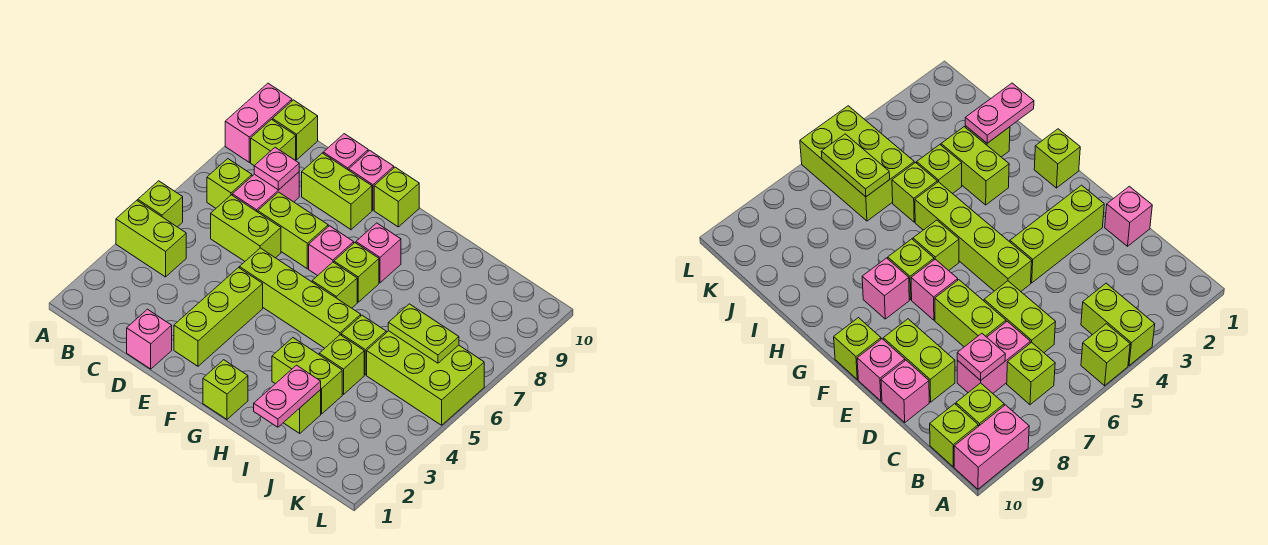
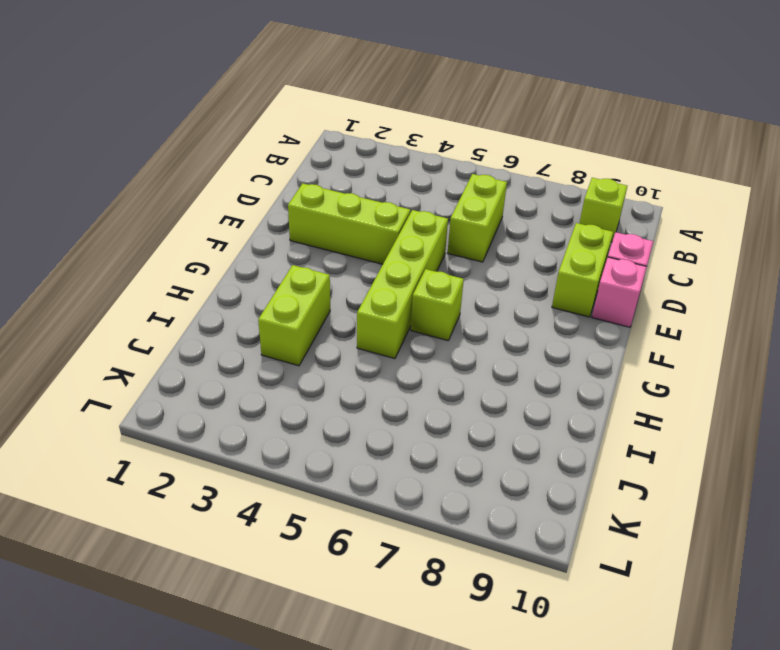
none -> lime brick A4:B4 level 1
none -> lime brick A5 level 1
none -> pink brick A9:A10 level 1

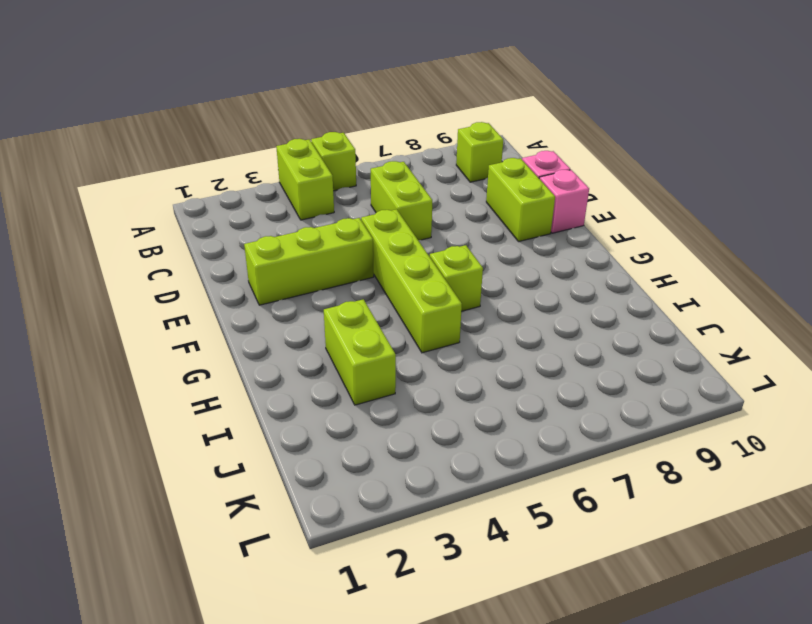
none -> pink brick A9:A10 level 1
none -> lime brick B7 level 1
none -> lime brick B10 level 1

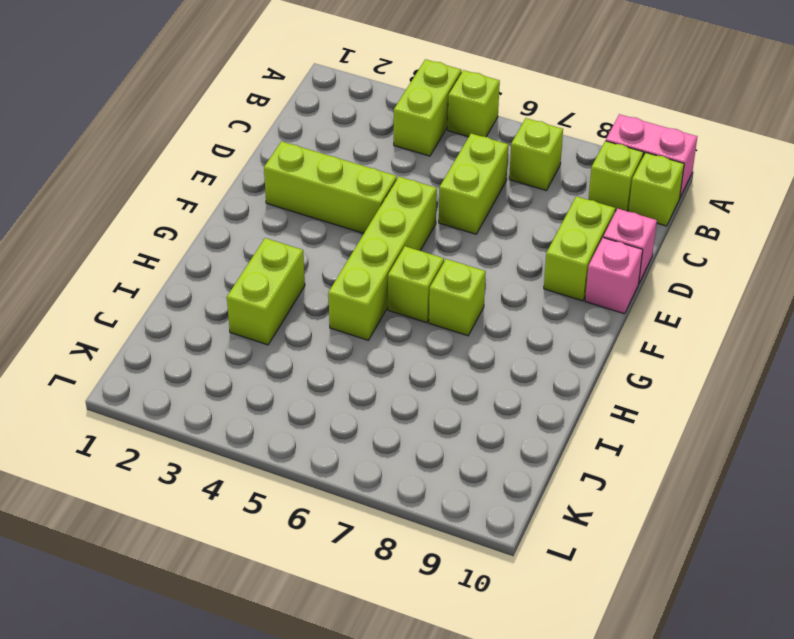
none -> pink brick C7:C8 level 1
none -> pink brick D1 level 1
none -> lime brick D7:E7 level 1

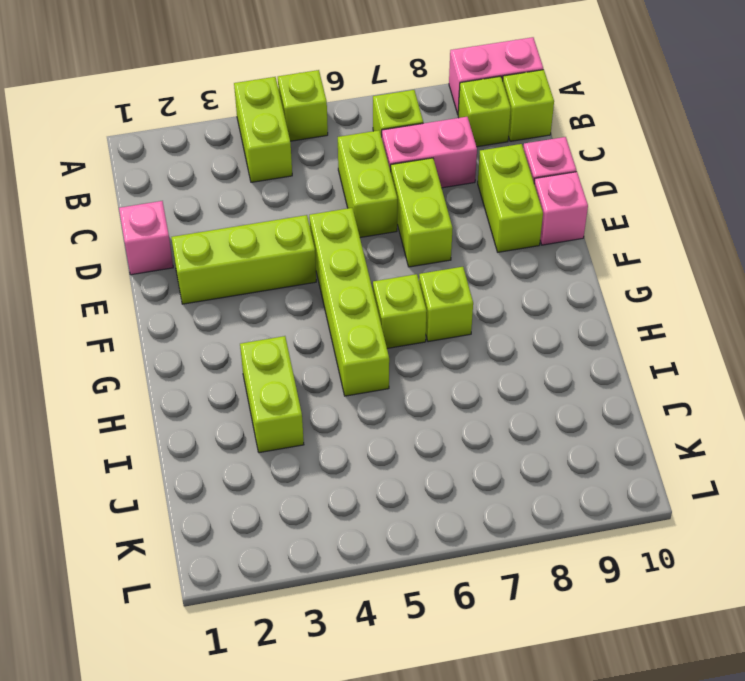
none -> pink brick F7 level 1
none -> lime brick F10 level 1
none -> lime brick G1 level 1

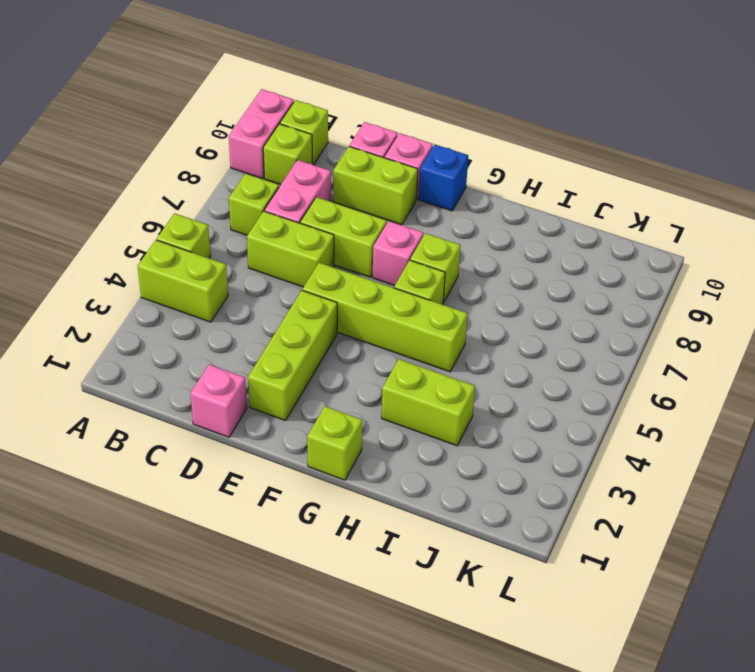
blue brick F10 level 1 -> lime brick F10 level 1
none -> pink brick G8 level 1
none -> lime brick I2 level 1
none -> lime brick I4 level 1

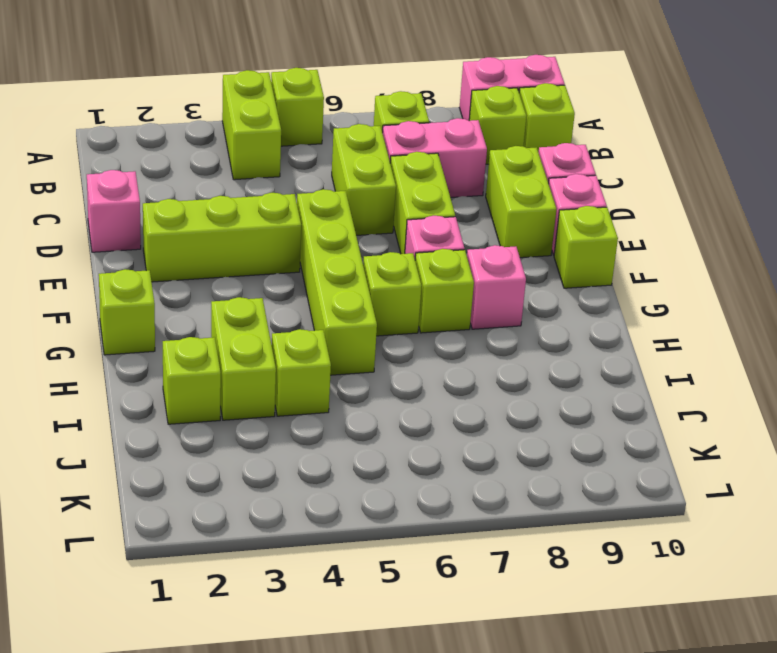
none -> lime brick I5 level 1
none -> lime brick J5:L6 level 1
none -> pink plate C8 level 2

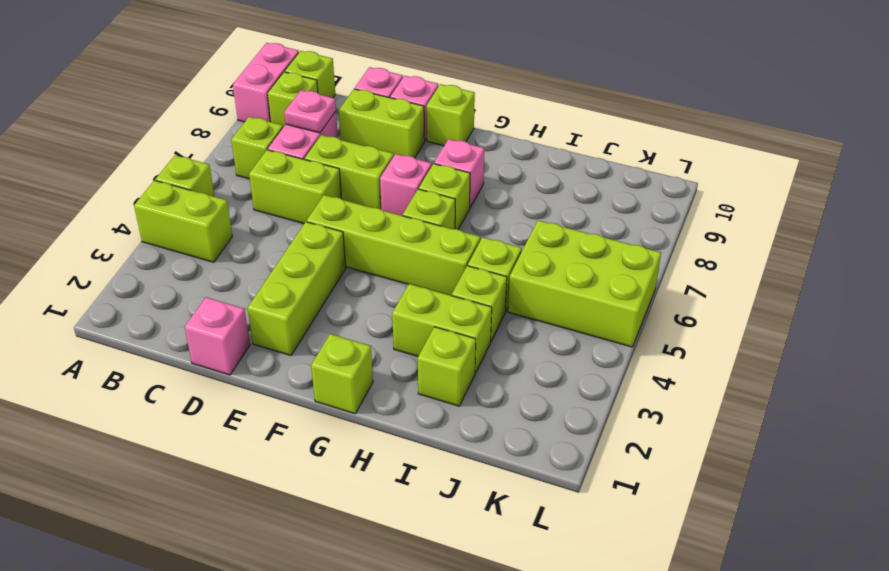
none -> pink plate I1:I2 level 2
none -> lime plate J6:K6 level 2

